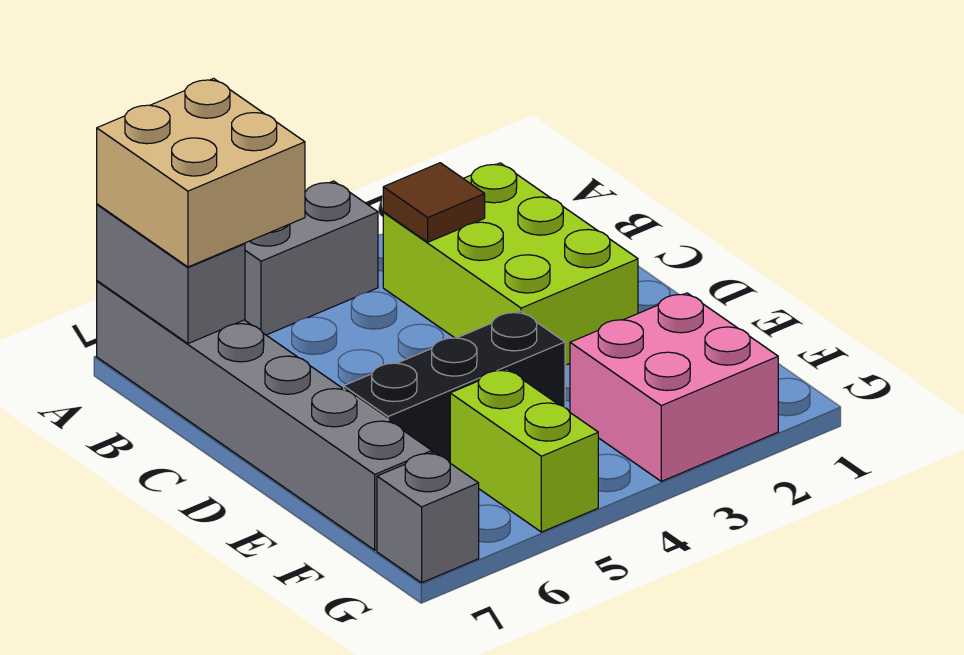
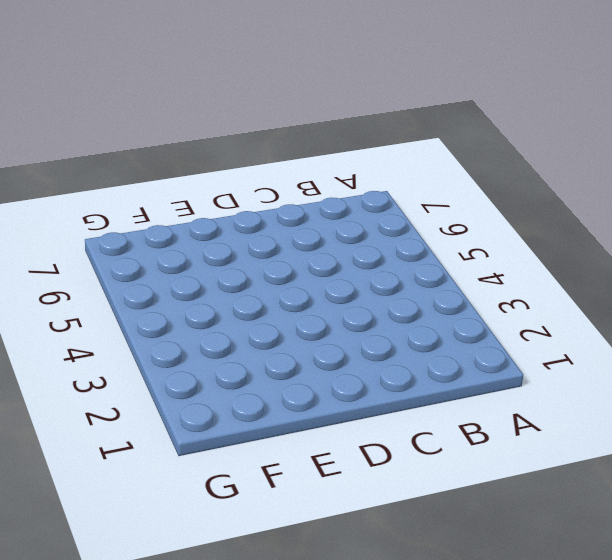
none -> grey brick A4:A5 level 1
none -> grey brick A7:F7 level 1

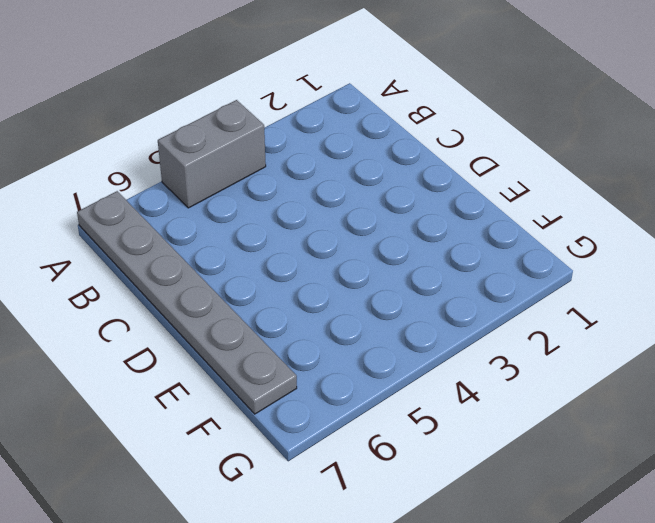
grey plate A7:F7 level 1 -> grey brick A7:F7 level 1
none -> lime brick B2:D3 level 1
none -> black brick E4:E6 level 1

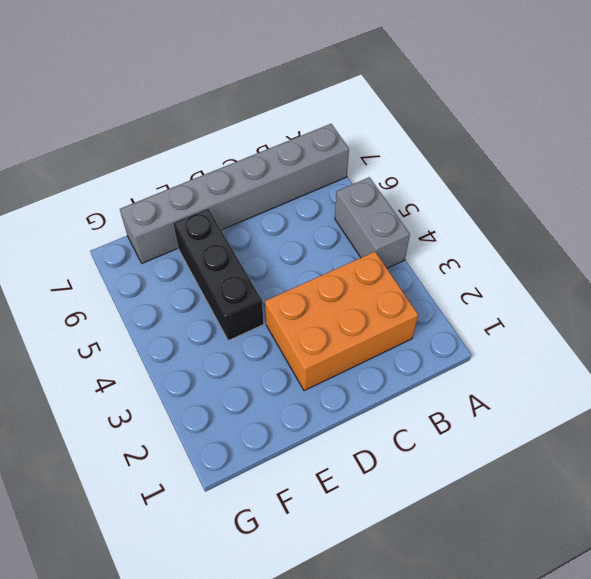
orange brick B2:D3 level 1 -> lime brick B2:D3 level 1
none -> pink brick F2:G3 level 1
none -> lime brick F5:G5 level 1

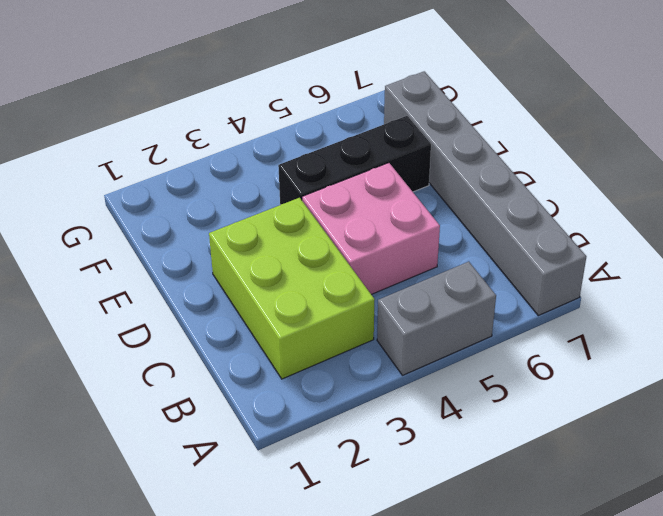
pink brick C4:D5 level 1 -> pink brick F2:G3 level 1
none -> lime brick F5:G5 level 1
none -> grey brick G7 level 1

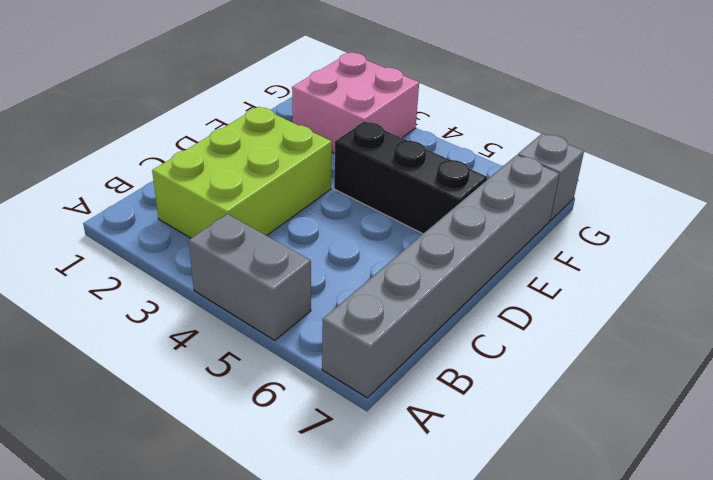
none -> lime brick F5:G5 level 1
none -> grey brick A7:B7 level 2

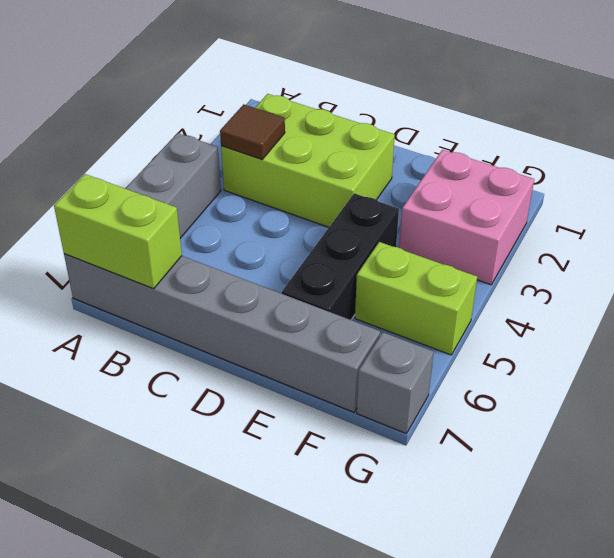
lime brick A7:B7 level 2 -> grey brick A7:B7 level 2
none -> tan brick A6:B7 level 3

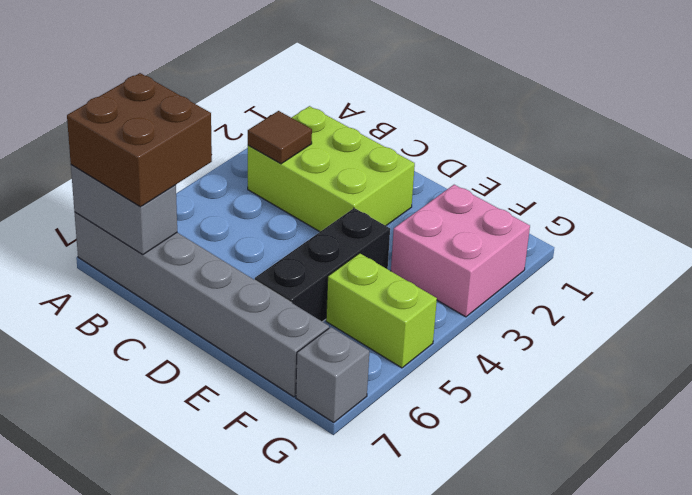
brown brick A6:B7 level 3 -> tan brick A6:B7 level 3
none -> grey brick A4:A5 level 1

